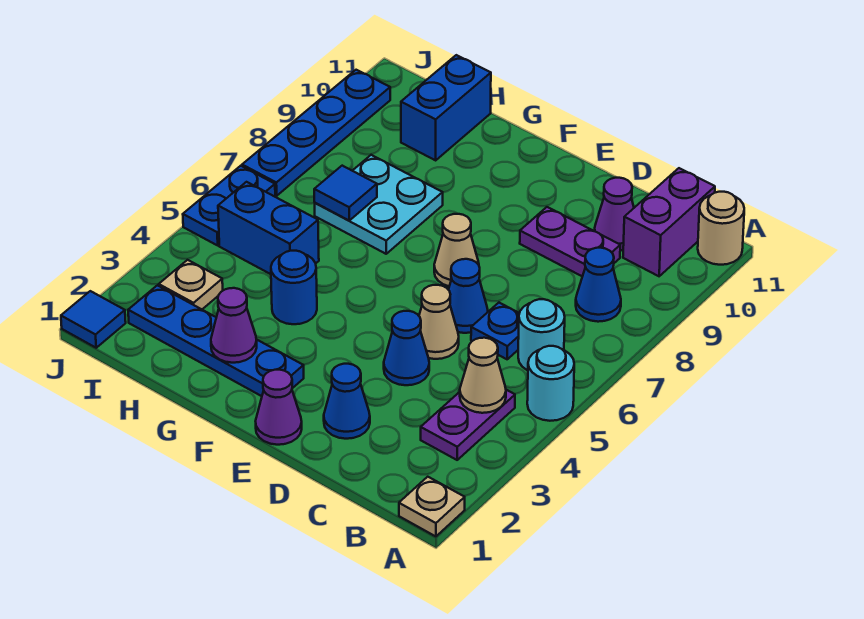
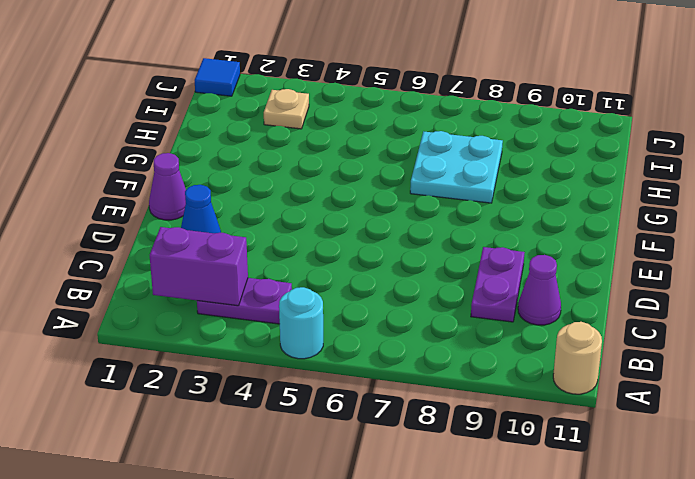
purple brick B2:B3 level 2 -> purple brick B10:B11 level 1
none -> tan plate A1 level 1
none -> cyan round brick B6 level 1
none -> blue cone B8 level 1

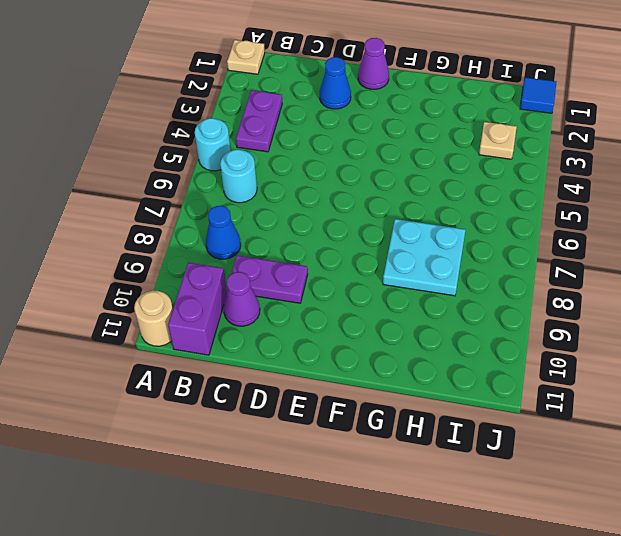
none -> blue plate C6 level 1
none -> blue cone D4 level 1
none -> tan cone D5 level 1

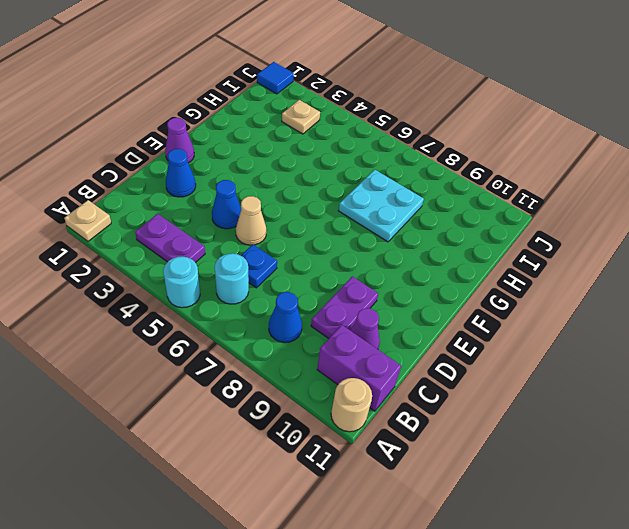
none -> blue cone D6 level 1
none -> tan cone E7 level 1
none -> blue plate F2:I2 level 1

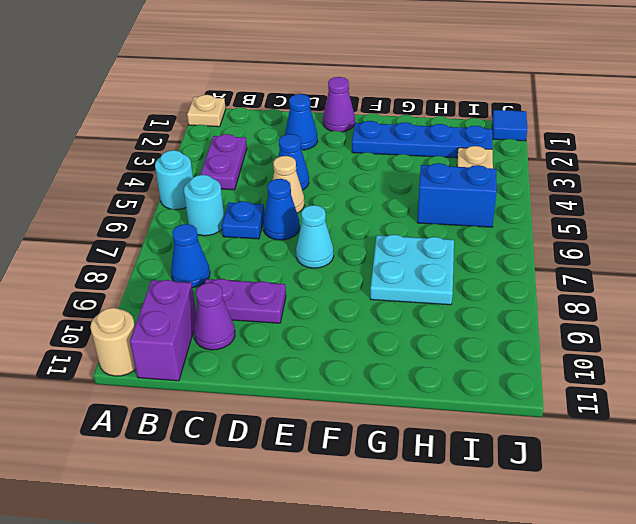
cyan cone E7 level 1 -> tan cone E7 level 1
none -> blue round brick G4 level 1
none -> blue brick H10:H11 level 1
none -> blue plate J5:J6 level 1

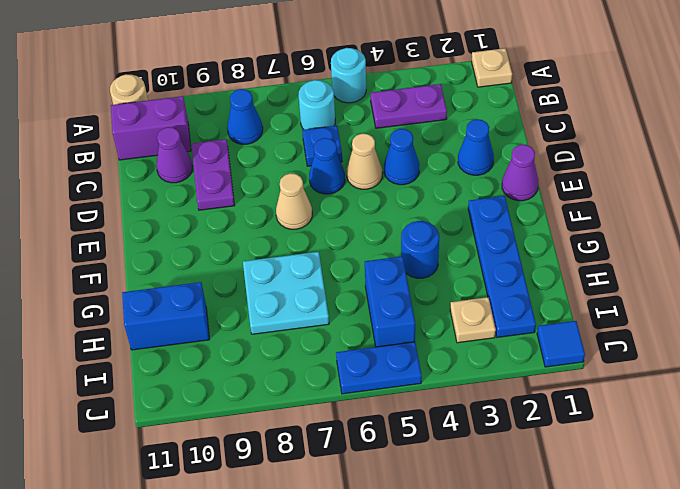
none -> blue plate J7:J10 level 1
none -> tan cone B4 level 2
none -> purple cone G2 level 2

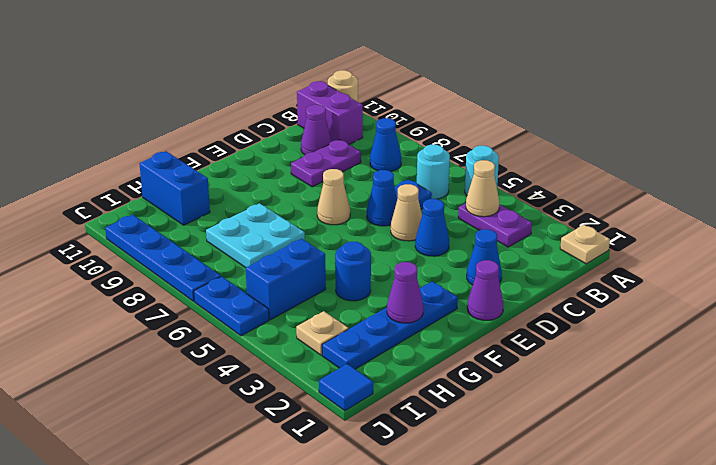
none -> blue tile H7 level 2

